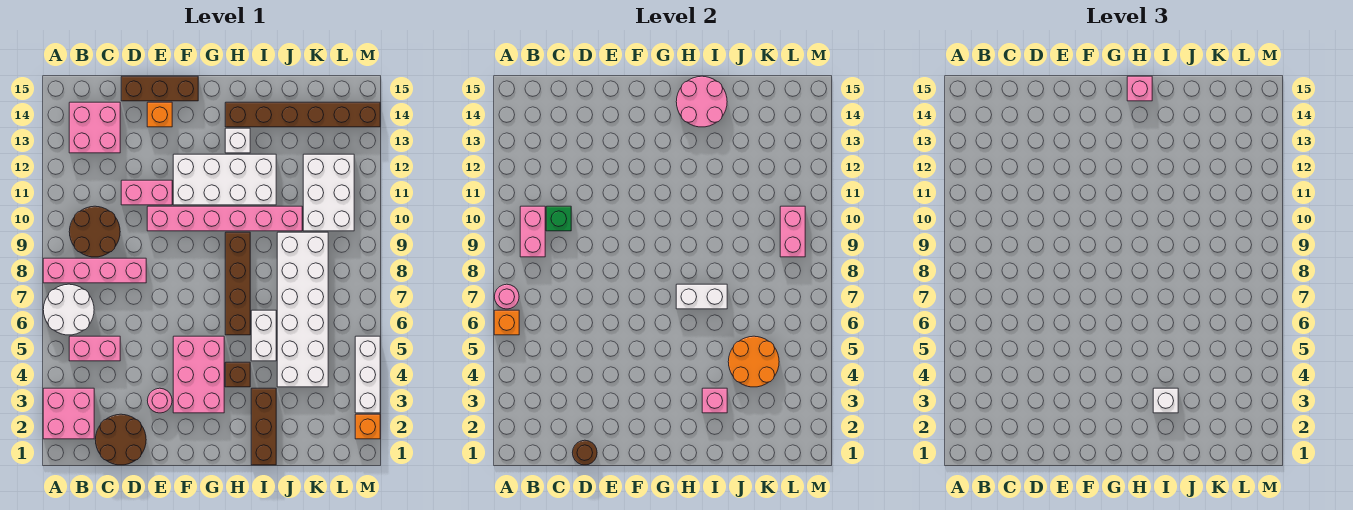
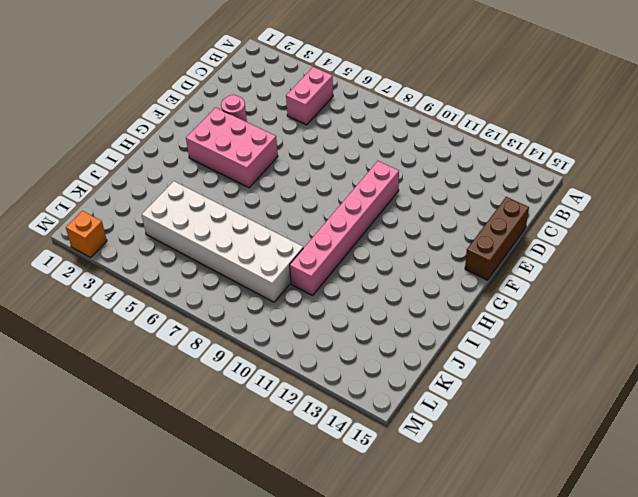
none -> pink brick A2:B3 level 1
none -> white round brick A6:B7 level 1
none -> pink brick A8:D8 level 1
none -> brown round brick B9:C10 level 1

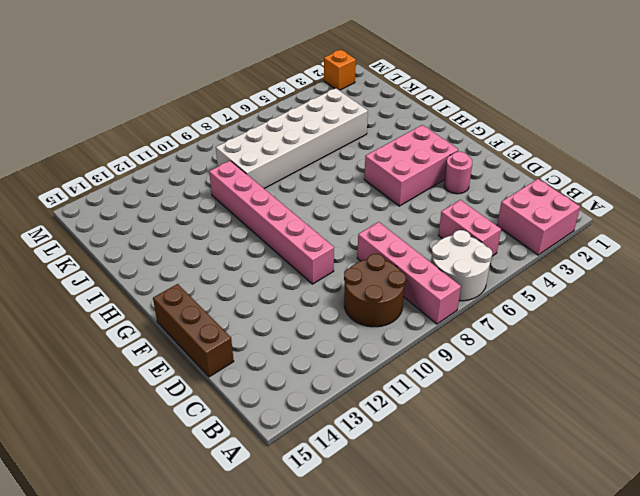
none -> pink brick B13:C14 level 1
none -> brown round brick C1:D2 level 1
none -> pink brick D11:E11 level 1
none -> orange brick E14 level 1

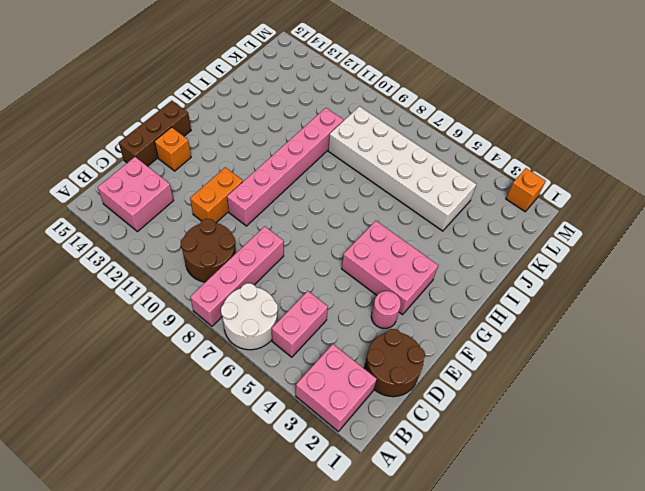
orange brick D11:E11 level 1 -> pink brick D11:E11 level 1
none -> white brick F11:I12 level 1
none -> brown brick H4 level 1
none -> brown brick H6:H9 level 1
none -> white brick H13 level 1

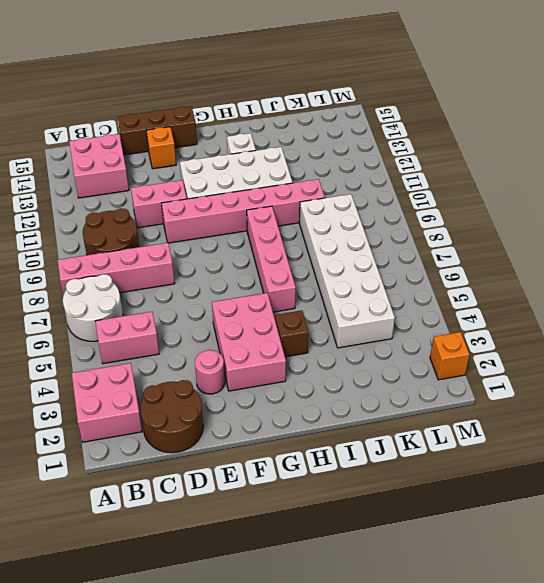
pink brick H6:H9 level 1 -> brown brick H6:H9 level 1
none -> brown brick H14:M14 level 1
none -> brown brick I1:I3 level 1
none -> white brick I5:I6 level 1
none -> white brick K10:L12 level 1

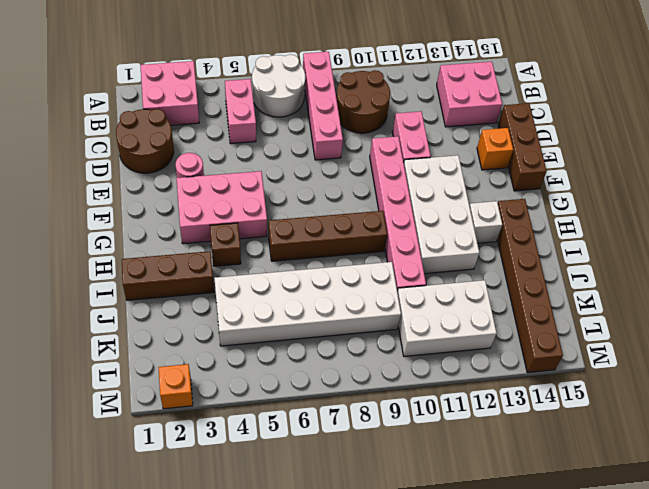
none -> white brick I5:I6 level 1
none -> white brick M3:M5 level 1
none -> orange brick A6 level 2
none -> pink round brick A7 level 2

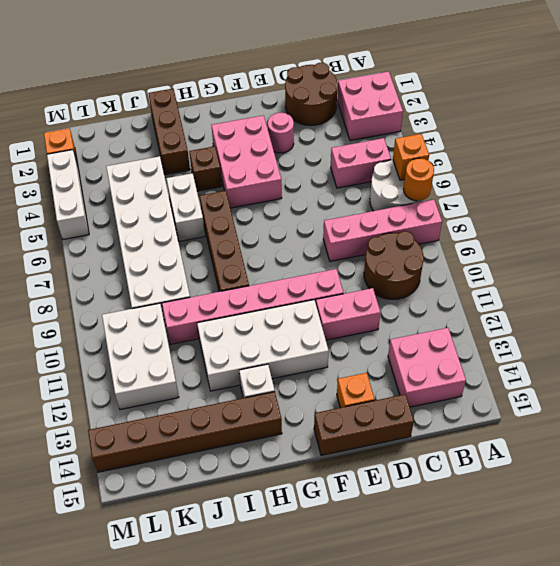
orange round brick A7 level 2 -> pink round brick A7 level 2
none -> pink brick B9:B10 level 2
none -> green brick C10 level 2
none -> brown round brick D1 level 2
none -> white brick H7:I7 level 2

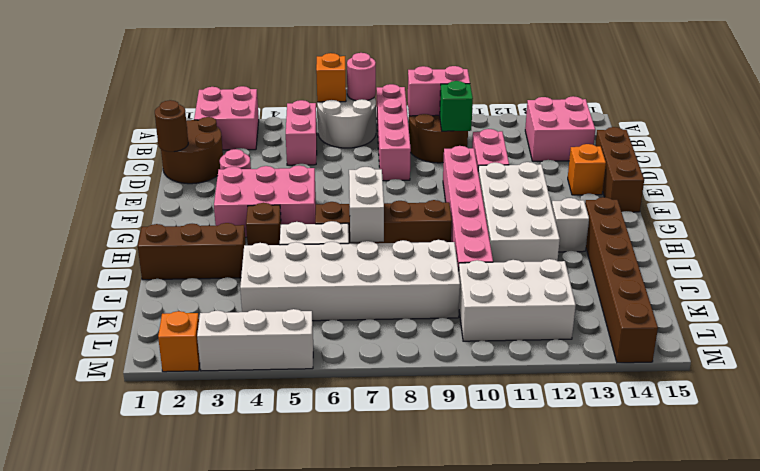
none -> pink round brick H14:I15 level 2
none -> pink brick I3 level 2
none -> orange round brick J4:K5 level 2
none -> pink brick L9:L10 level 2

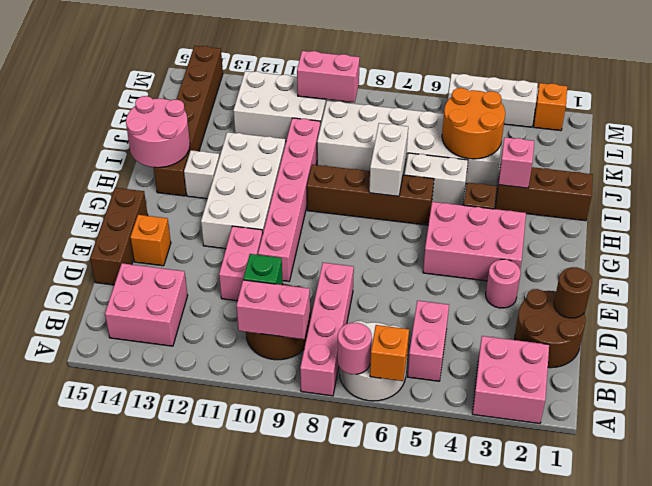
none -> pink brick H15 level 3
none -> white brick I3 level 3

